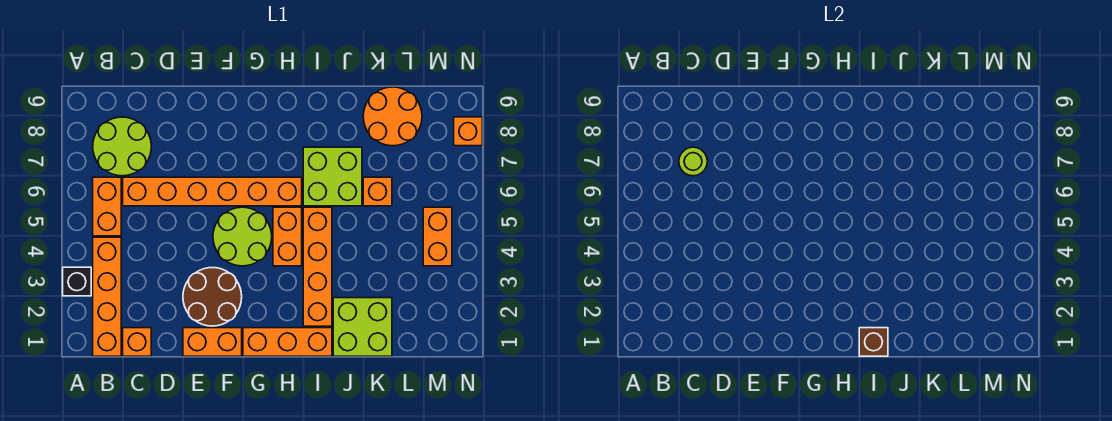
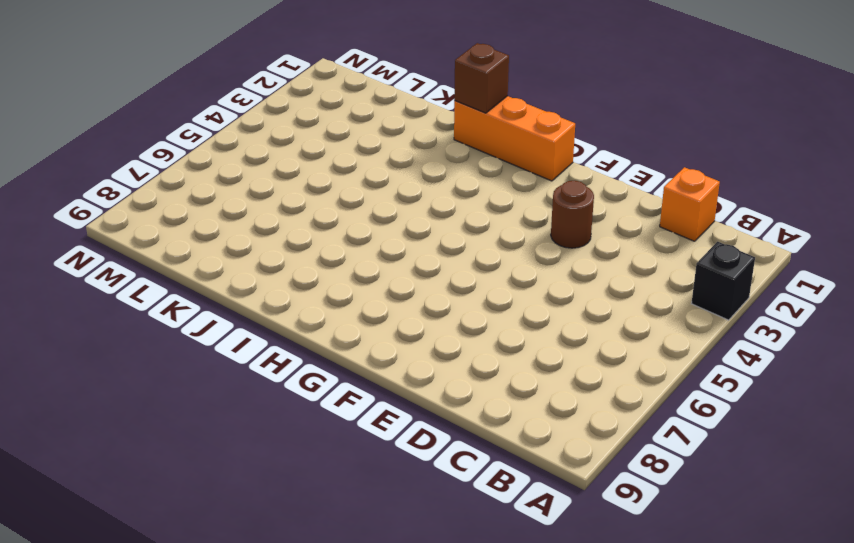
brown round brick E3 level 1 -> brown round brick E2:F3 level 1
none -> orange brick B1:B4 level 1
none -> orange brick B5:B6 level 1
none -> lime round brick B7:C8 level 1

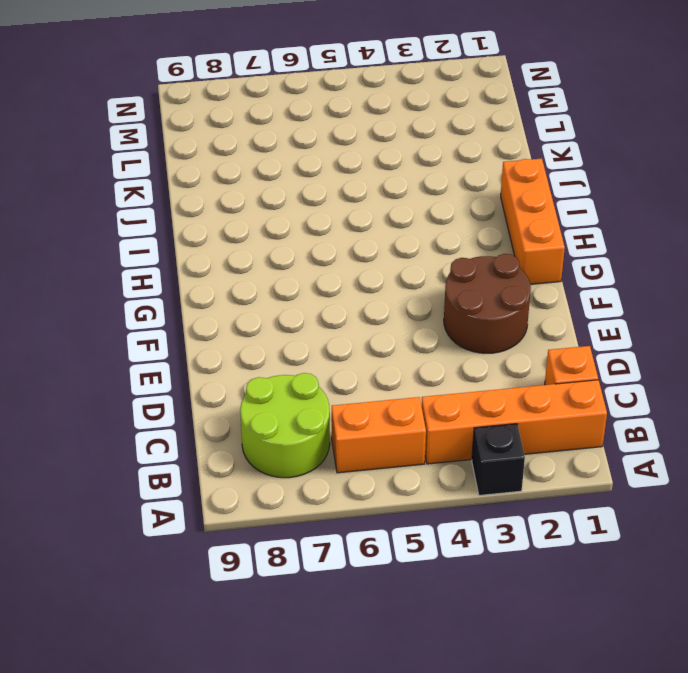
none -> orange brick C6:H6 level 1
none -> orange brick E1:F1 level 1
none -> lime round brick F4:G5 level 1

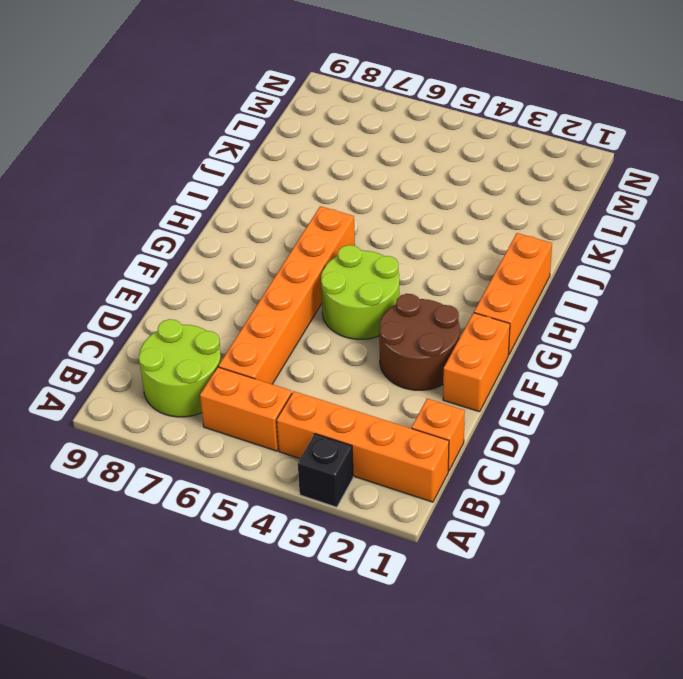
none -> orange brick H4:H5 level 1
none -> orange brick I2:I5 level 1
none -> lime brick I6:J7 level 1

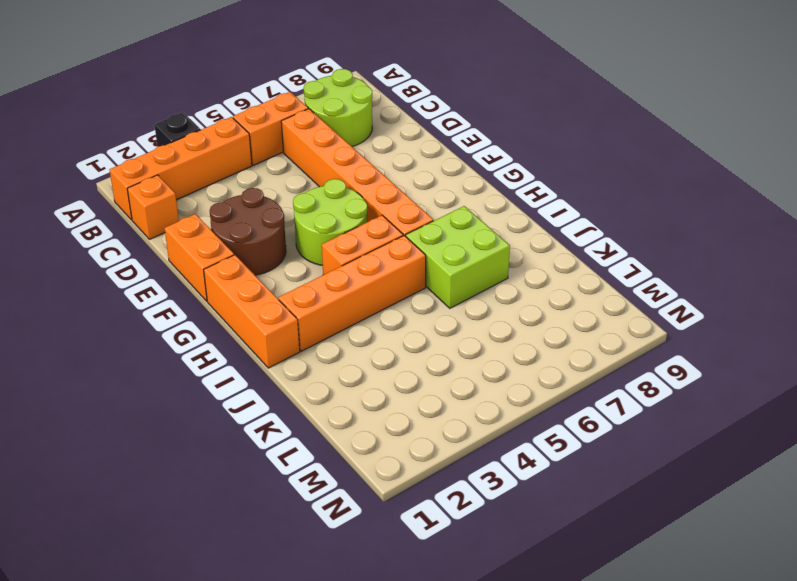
none -> lime brick J1:K2 level 1
none -> orange brick K6 level 1
none -> orange round brick K8:L9 level 1

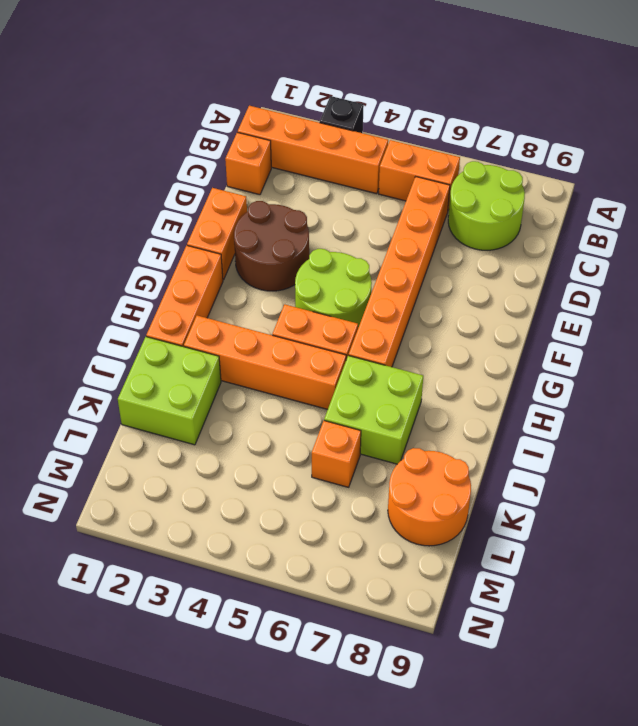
none -> orange brick M4:M5 level 1
none -> orange brick N8 level 1
none -> lime round brick C7 level 2

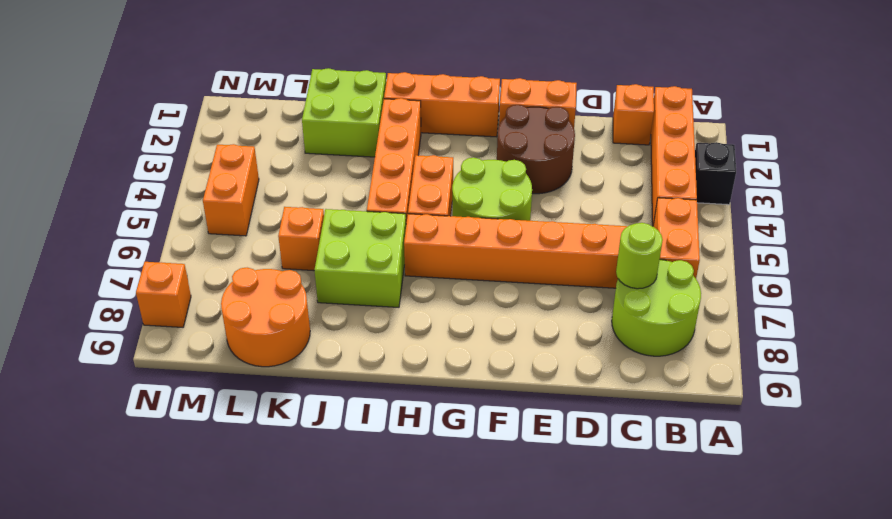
none -> brown brick I1 level 2

